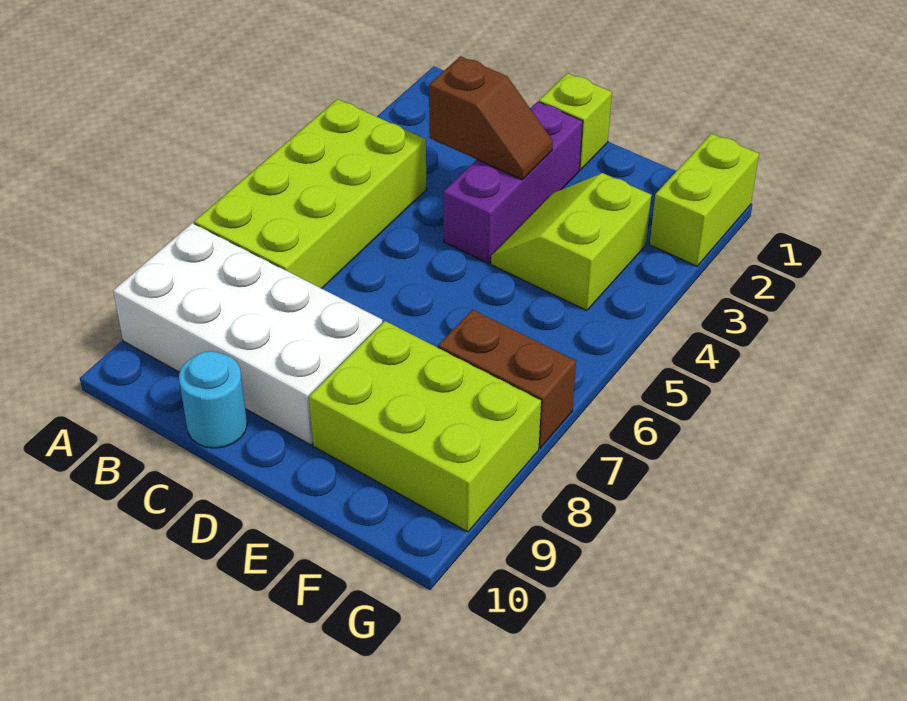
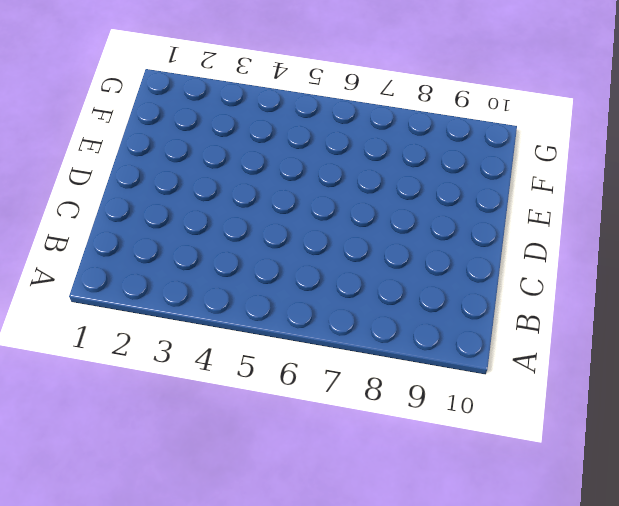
none -> lime brick A4:B7 level 1
none -> white brick A8:D9 level 1

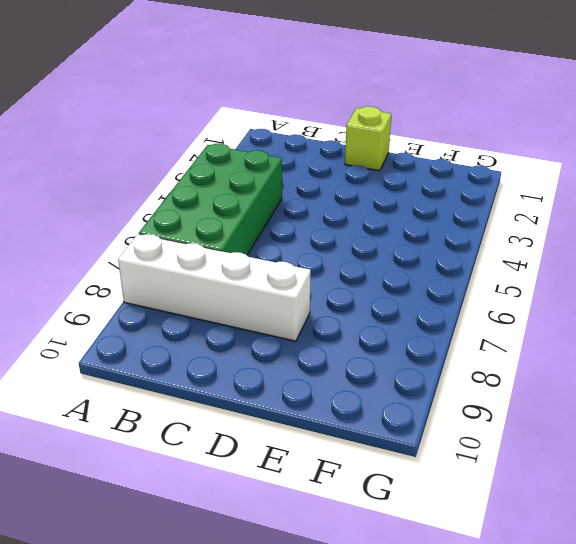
green brick A4:B7 level 1 -> lime brick A4:B7 level 1
white brick A8:D8 level 1 -> white brick A8:D9 level 1
none -> cyan round brick C10 level 1
none -> purple brick D2:D4 level 1

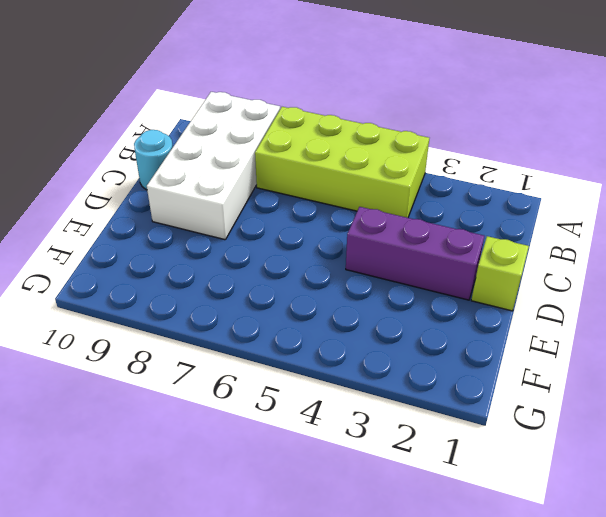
none -> lime slope E3:F4 level 1 top F
none -> lime brick E8:G9 level 1

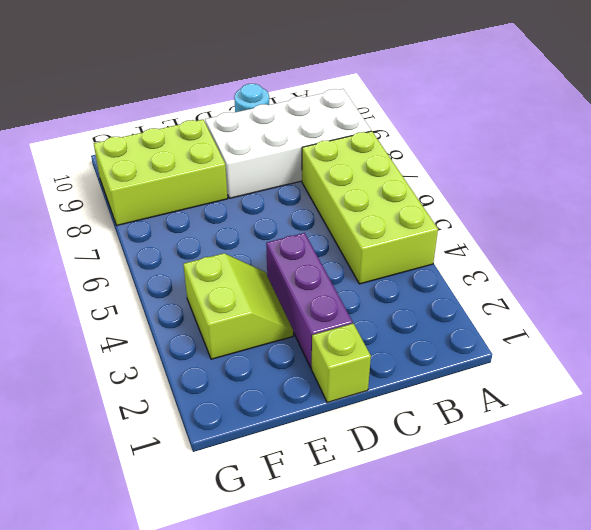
none -> brown brick F7:G7 level 1
none -> lime brick G1:G2 level 1

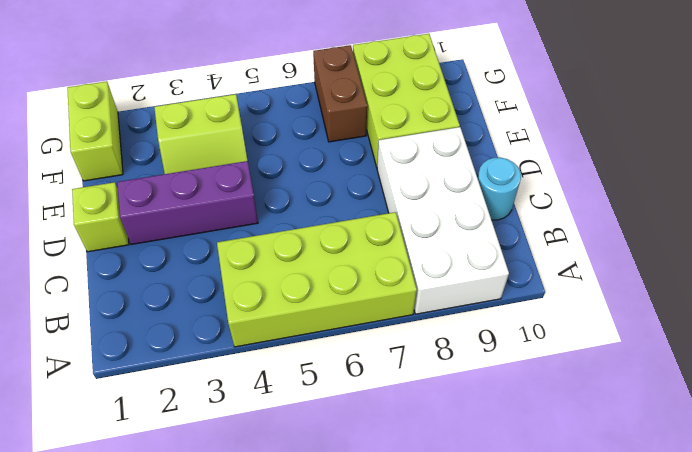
lime brick F1:G1 level 1 -> lime brick G1:G2 level 1
none -> brown slope C3:D3 level 2 top C

